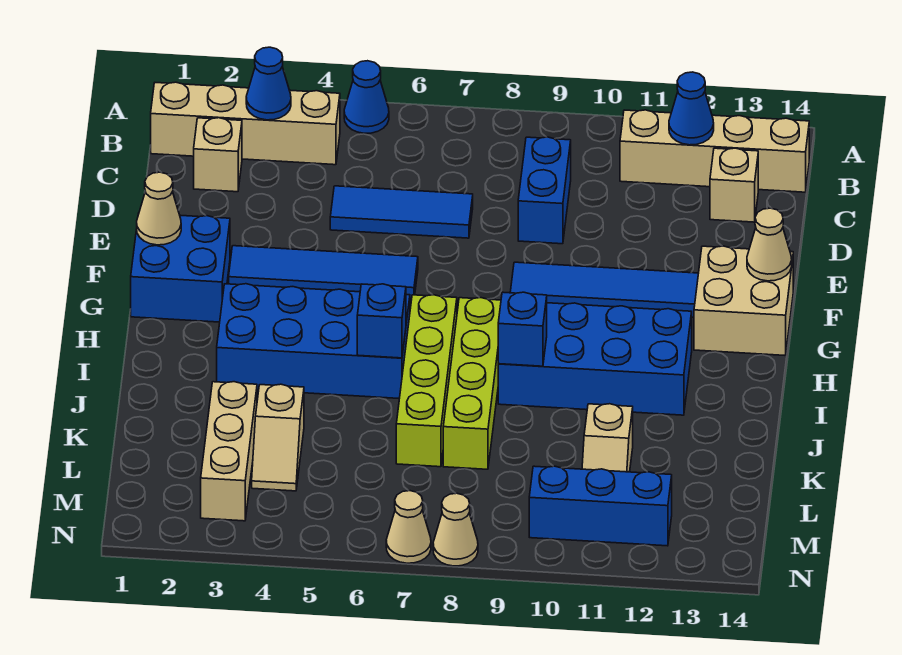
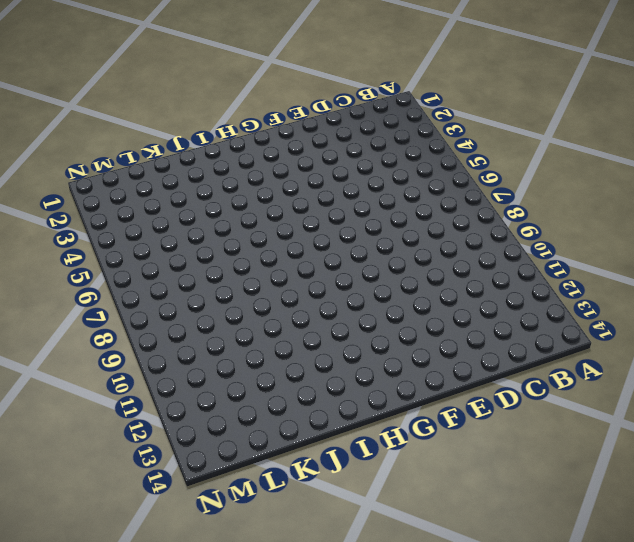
none -> blue cone A5 level 1
none -> tan brick B1:B4 level 1
none -> tan brick B11:B14 level 1

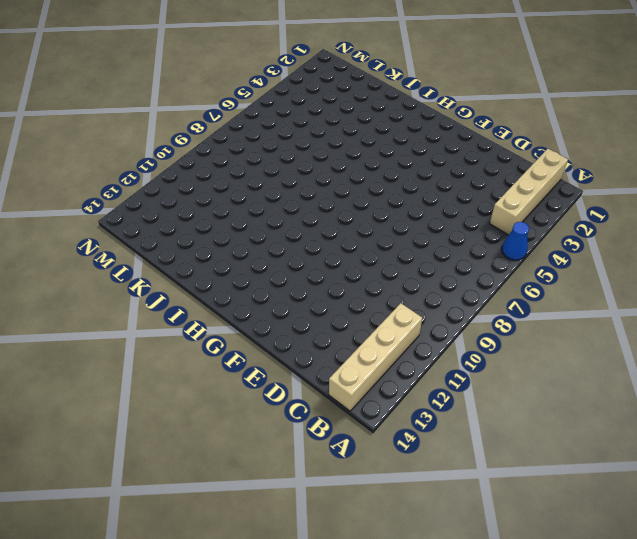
none -> tan brick C2 level 1
none -> blue brick C9:D9 level 1
none -> tan brick C13 level 1

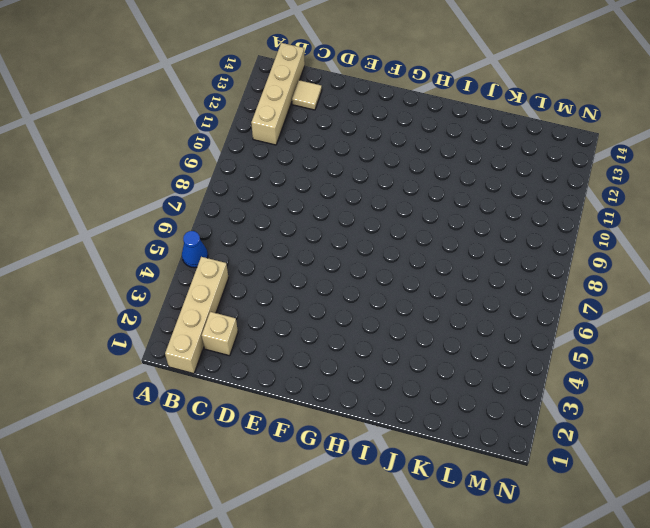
tan tile C13 level 1 -> tan brick C13 level 1
none -> blue brick C9:D9 level 1
none -> blue tile D5:D7 level 1
none -> blue brick F1:G2 level 1

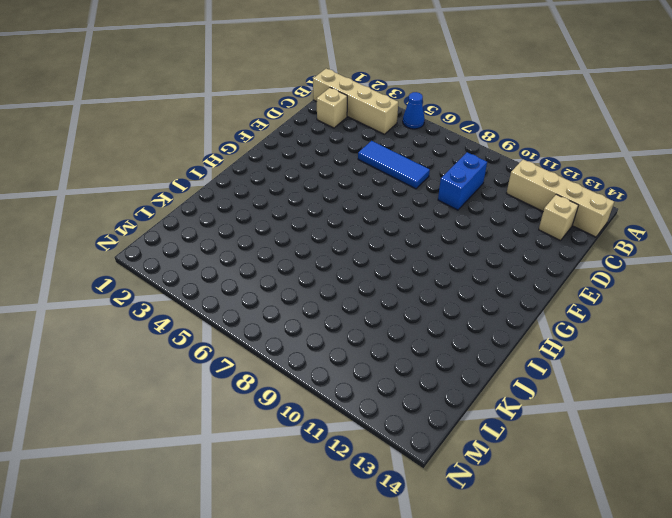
none -> blue brick F1:G2 level 1
none -> blue tile F3:F6 level 1
none -> blue tile F9:F12 level 1

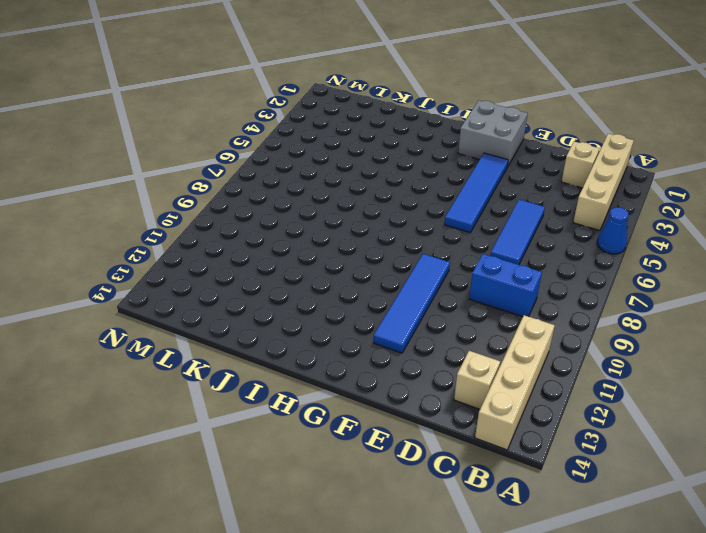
grey brick F1:G2 level 1 -> blue brick F1:G2 level 1
none -> tan brick F13:G14 level 1
none -> blue brick H3:I6 level 1
none -> lime brick H7:K7 level 1

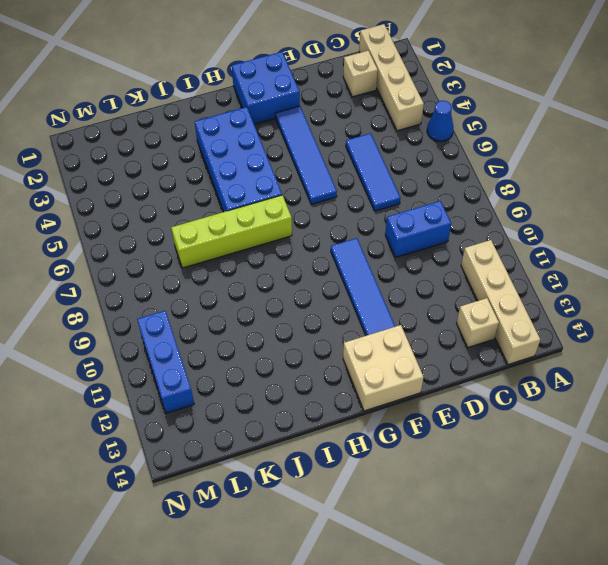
none -> lime brick H8:K8 level 1
none -> blue brick H9:I12 level 1
none -> tan brick K3:M3 level 1

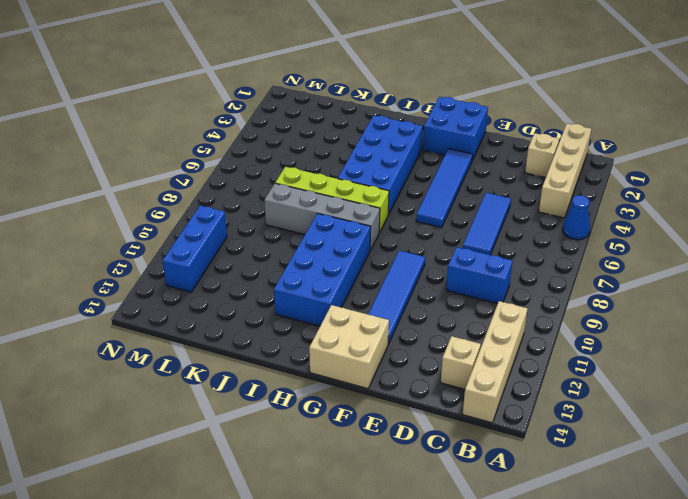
grey brick H8:K8 level 1 -> lime brick H8:K8 level 1
none -> tan brick K3:M3 level 1
none -> tan slope K4:L4 level 1 top K
none -> tan slope K11:L11 level 1 top K

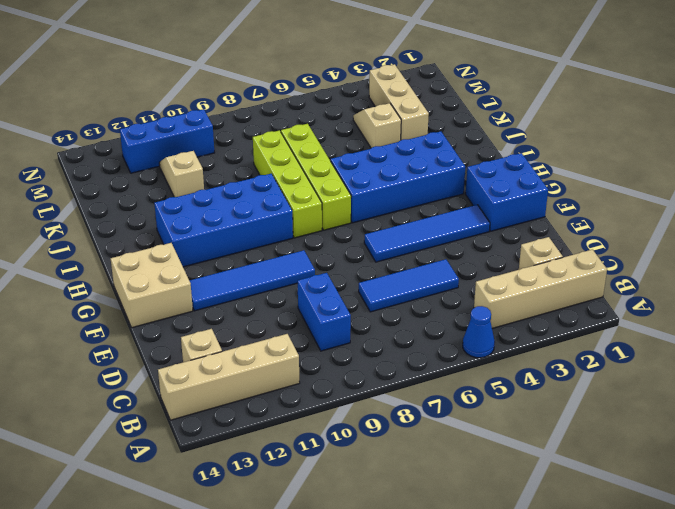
none -> tan cone N7 level 1
none -> tan cone N8 level 1
none -> blue cone B3 level 2

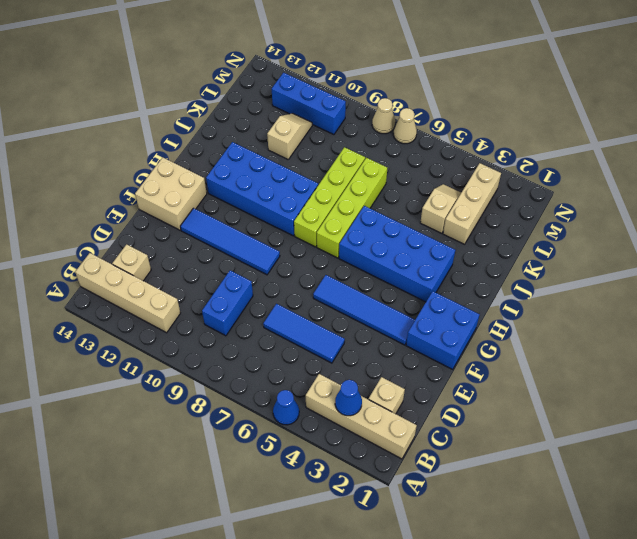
none -> blue cone B12 level 2
none -> tan cone F1 level 2
none -> tan cone F14 level 2

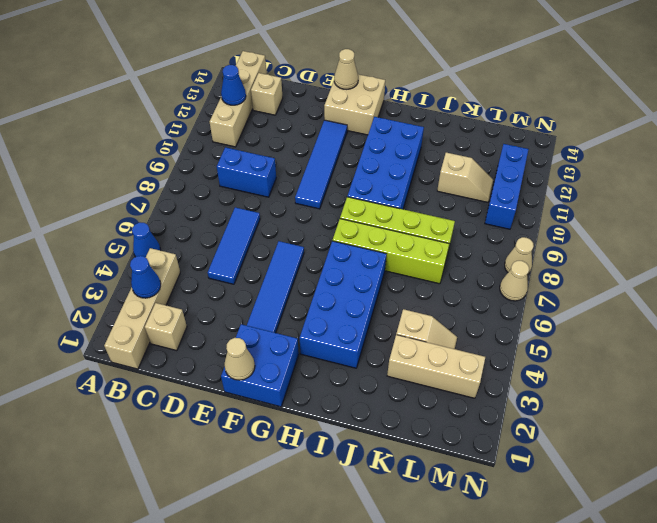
none -> blue brick I6 level 2
none -> blue brick I9 level 2

